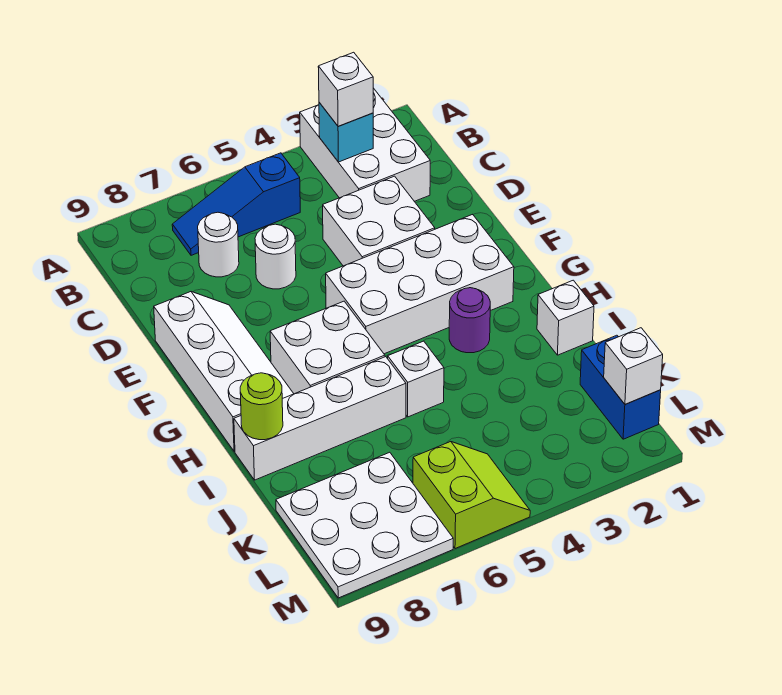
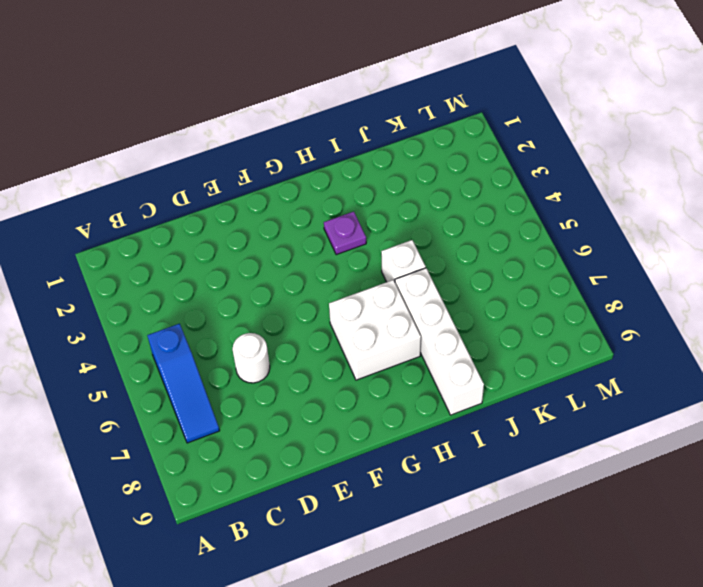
purple plate H3 level 1 -> purple round brick H3 level 1
none -> white brick A2:C3 level 1
none -> white round brick C7 level 1
none -> white brick D3:E4 level 1

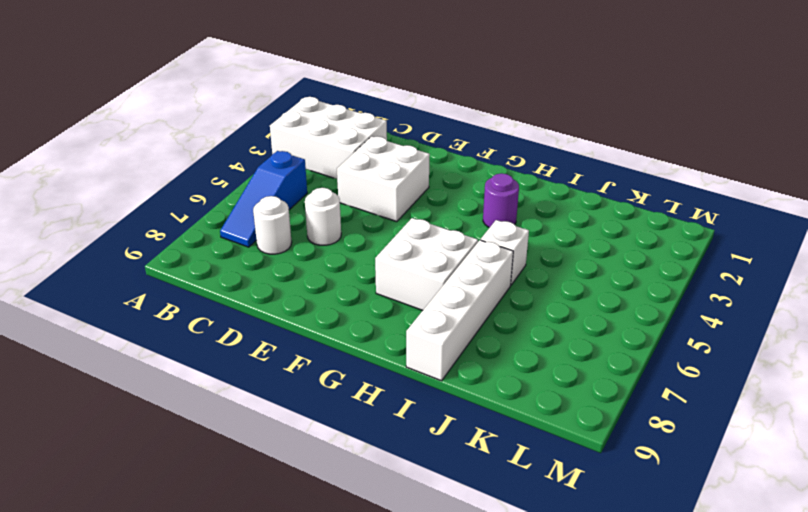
none -> white slope E8:H9 level 1 top 9
none -> white brick F2:G5 level 1
none -> white brick I1 level 1

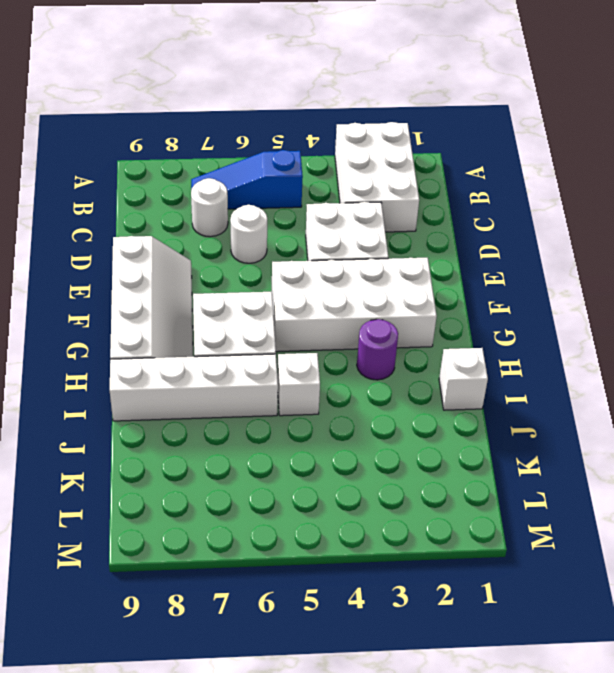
none -> blue brick K1:L1 level 1
none -> white plate K7:M9 level 1
none -> lime slope L5:M6 level 1 top 6

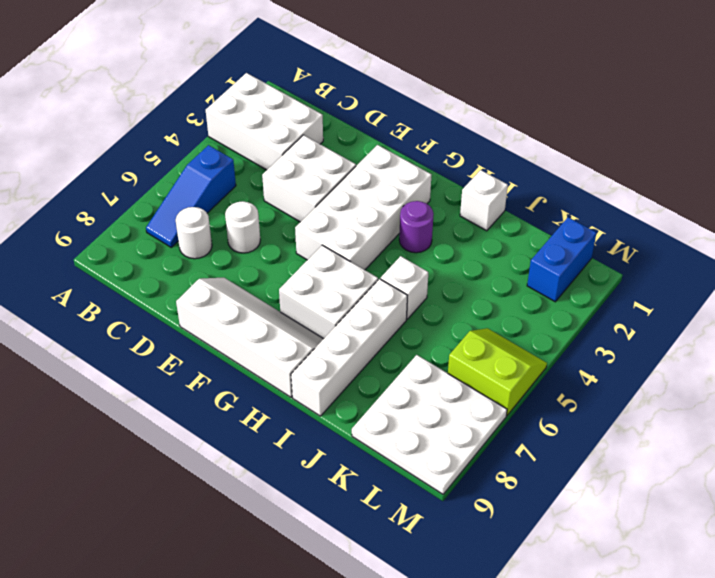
blue brick L1:L2 level 1 -> blue brick K1:L1 level 1
none -> cyan brick B3 level 2
none -> lime round brick I9 level 2
none -> white brick L1 level 2

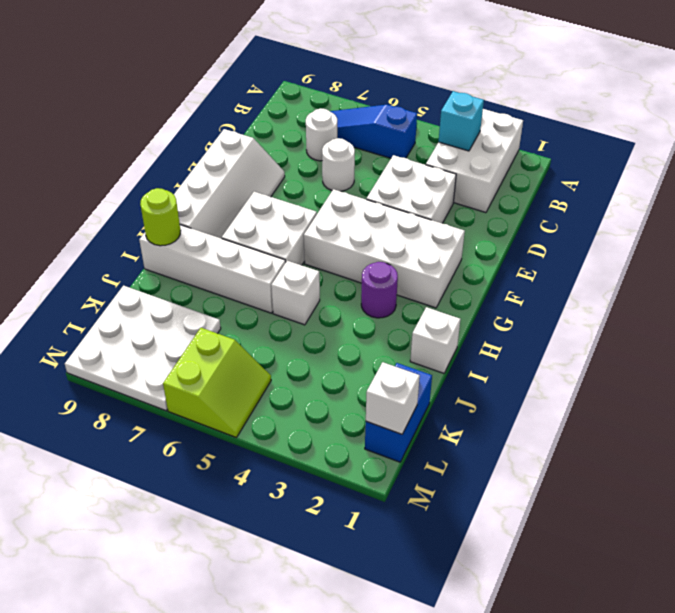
none -> white brick B3 level 3

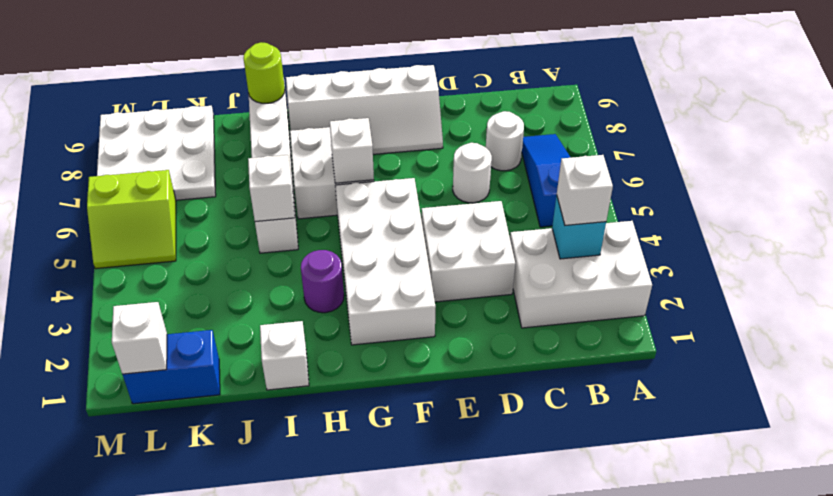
white brick G6 level 2 -> none
white brick I5 level 2 -> none

